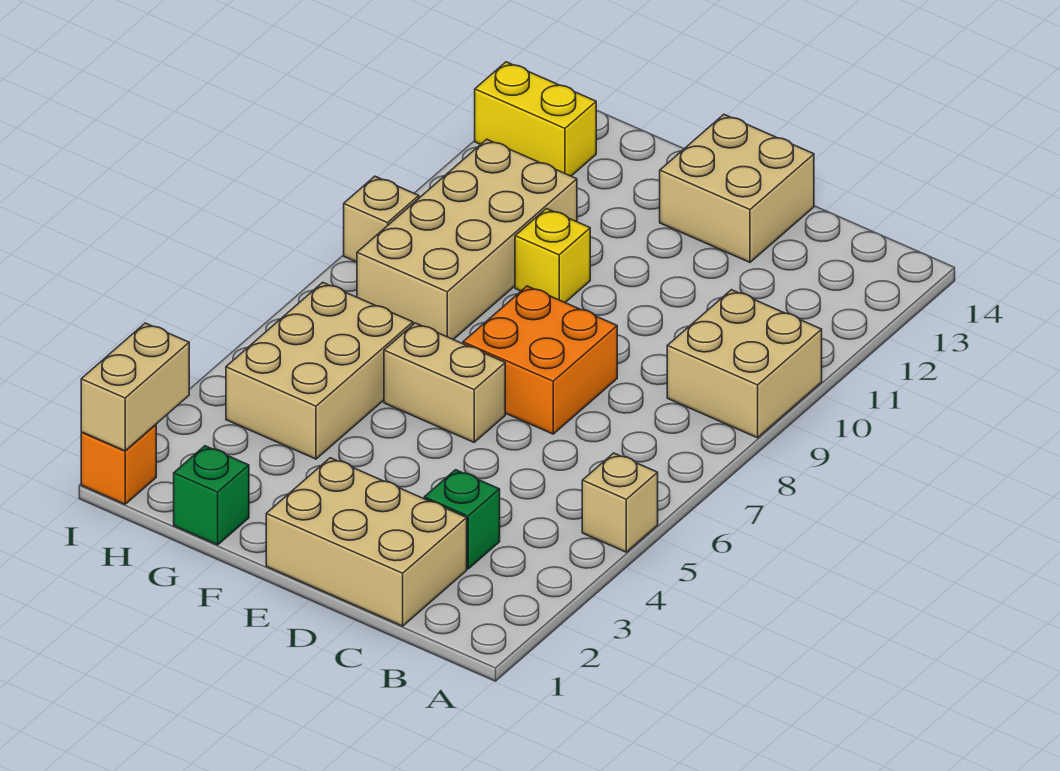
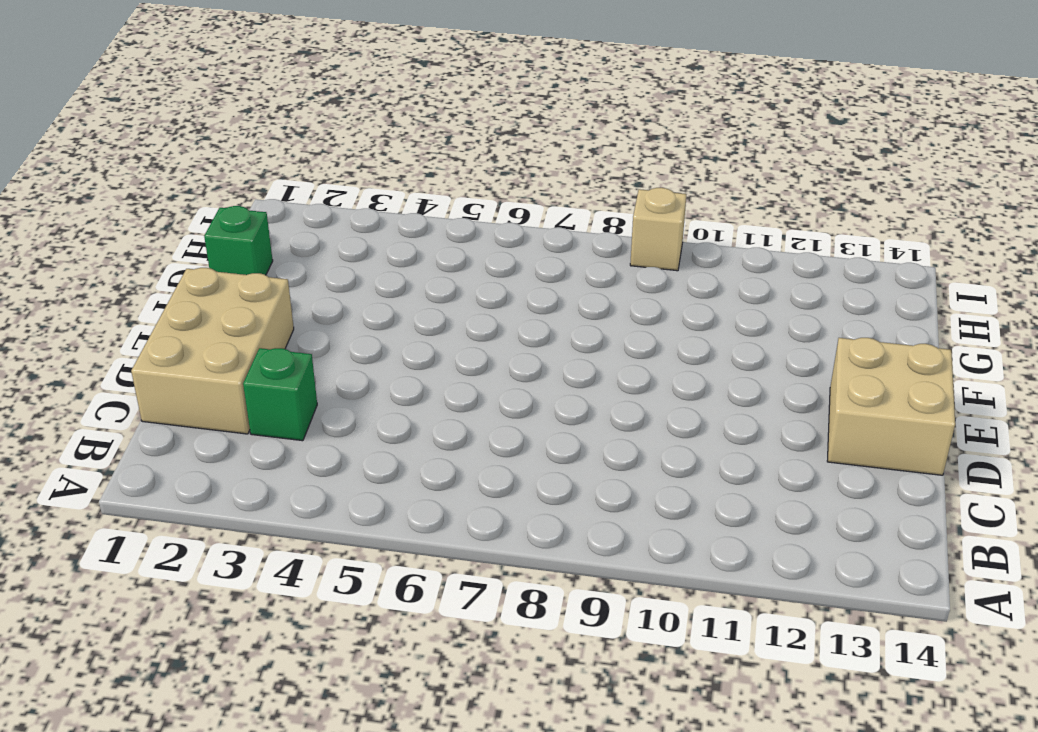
none -> tan brick A5 level 1
none -> tan brick A9:B10 level 1
none -> orange brick D7:E8 level 1

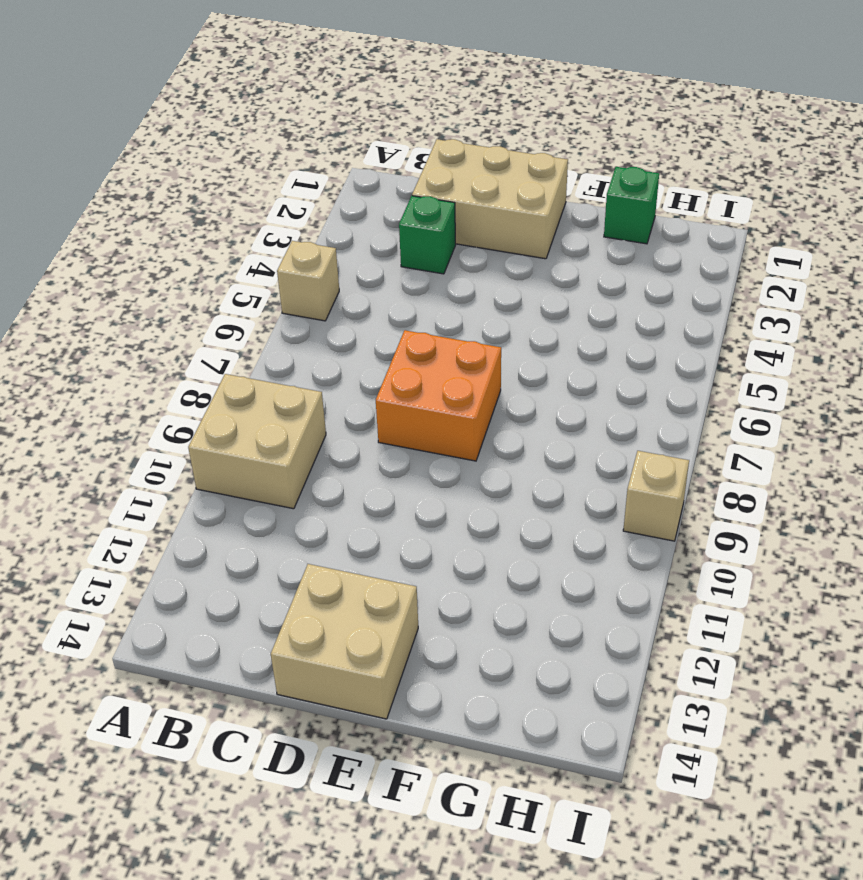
none -> tan brick E6:F6 level 1
none -> yellow brick F10 level 1
none -> tan brick G4:H6 level 1

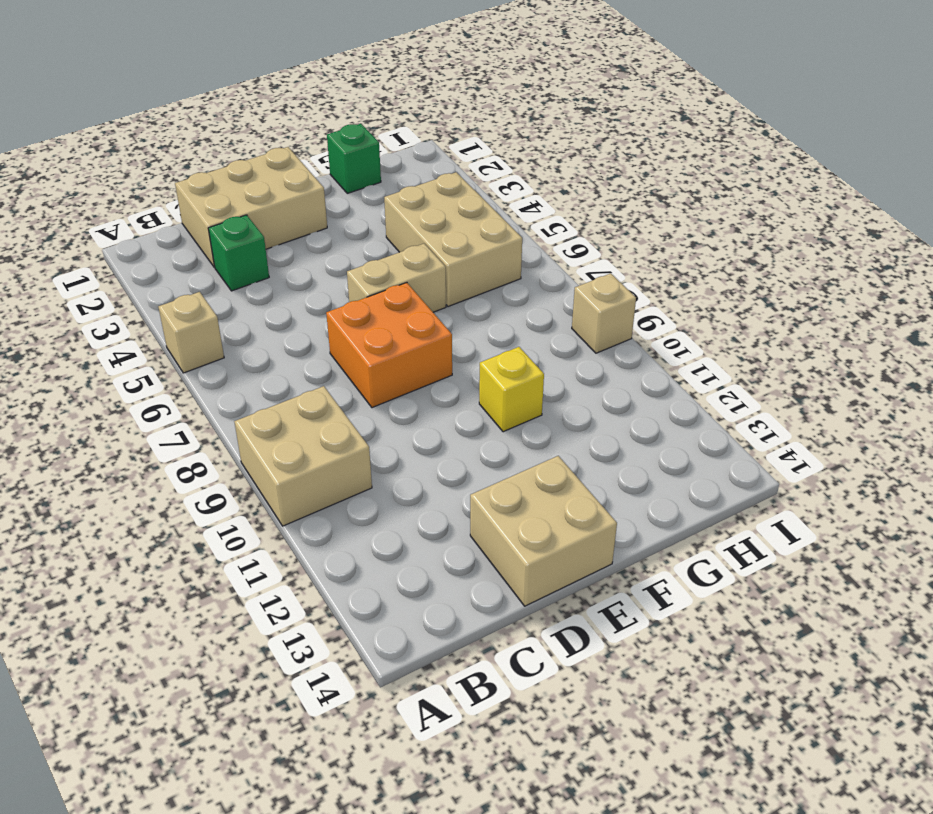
none -> tan brick G8:H11 level 1
none -> yellow brick H13:I13 level 1
none -> orange brick I1 level 1

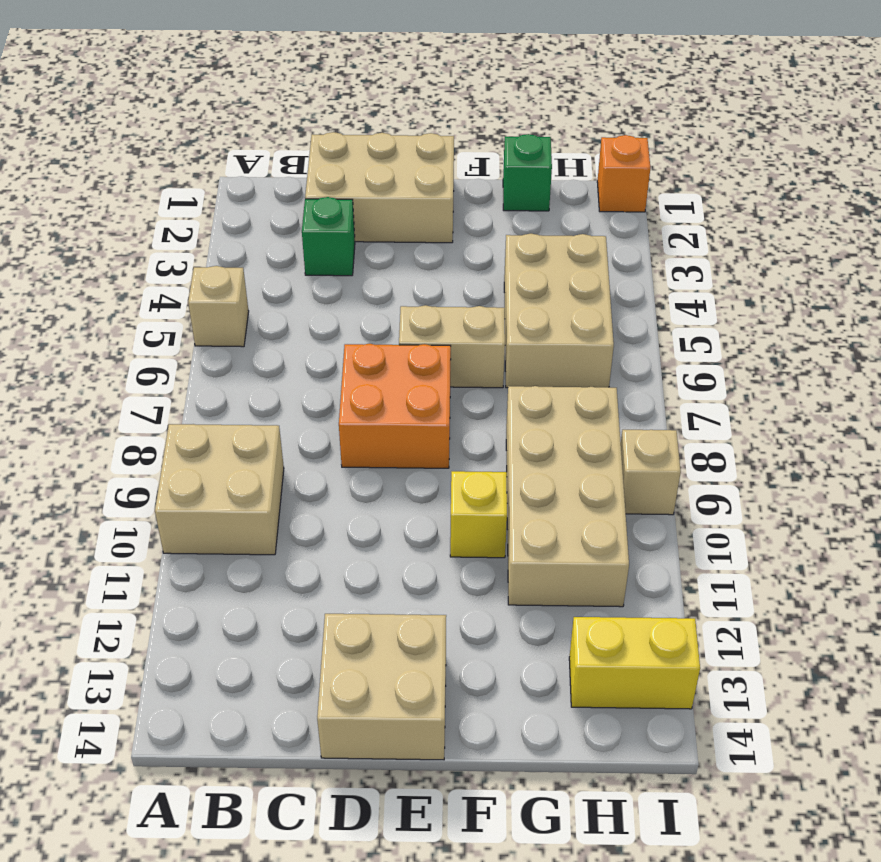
none -> tan brick I1:I2 level 2

